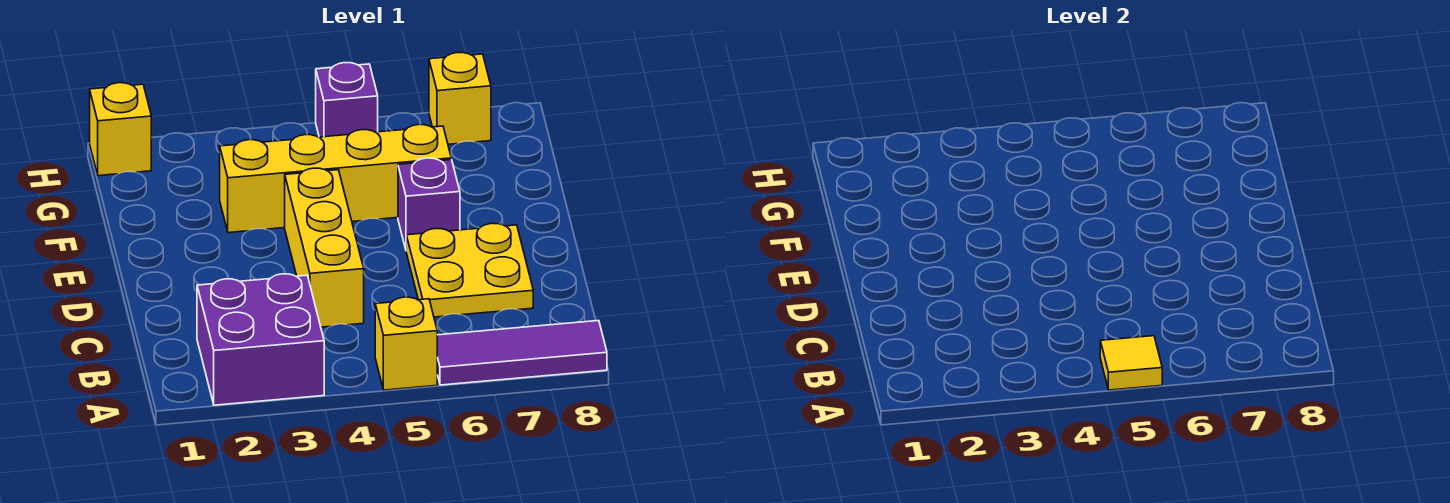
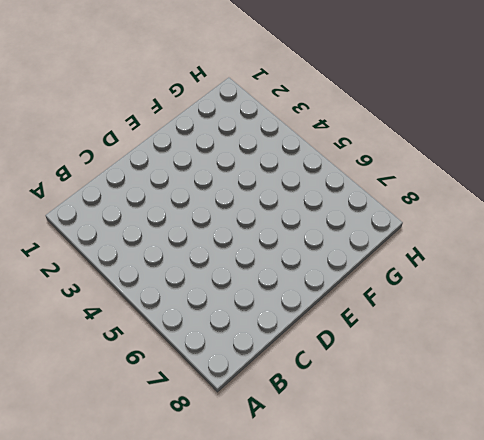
none -> purple brick A2:B3 level 1
none -> yellow brick A5 level 1

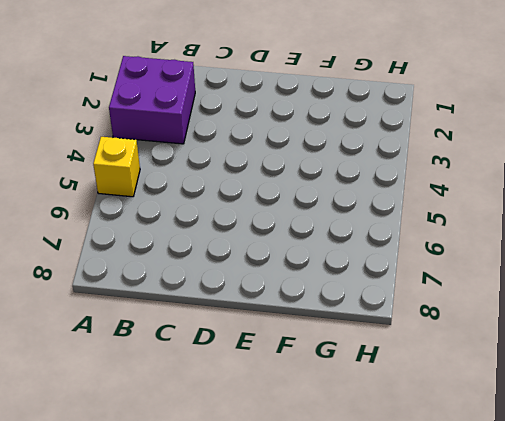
none -> purple tile A6:A8 level 1
none -> yellow brick C4:E4 level 1

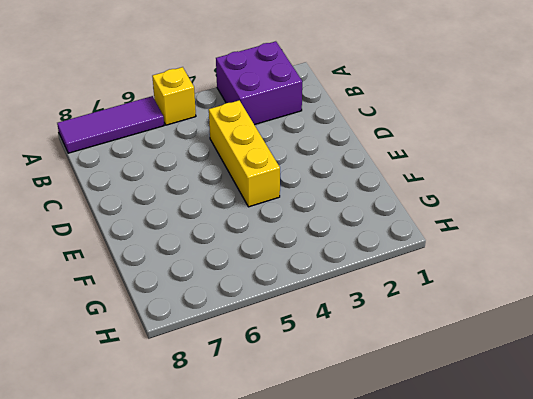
none -> yellow plate C6:D7 level 1
none -> purple brick E6 level 1

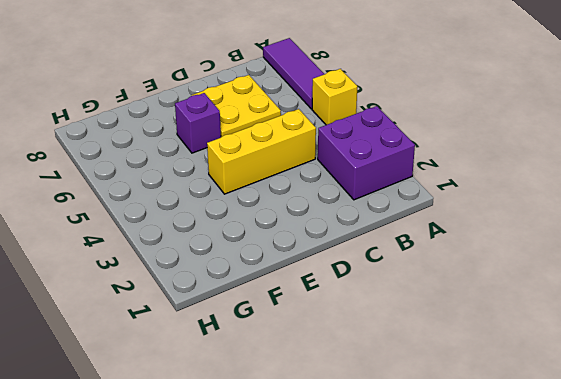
none -> yellow brick F3:F6 level 1
none -> yellow brick H1 level 1

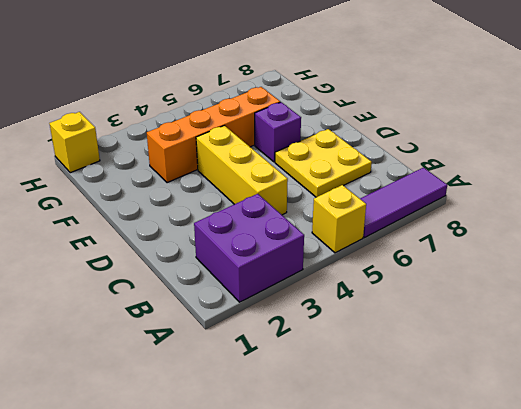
orange brick F3:F6 level 1 -> yellow brick F3:F6 level 1
none -> purple brick H5 level 1
none -> yellow brick H7 level 1

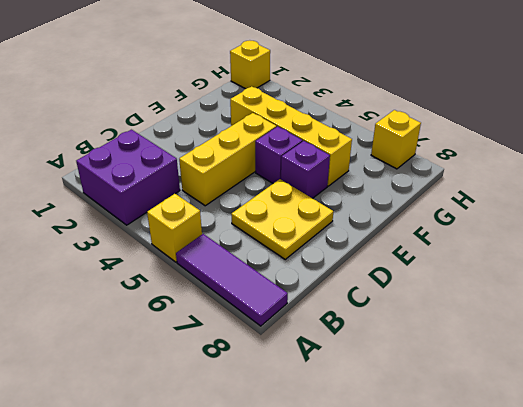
purple brick E5 level 1 -> purple brick H5 level 1
none -> yellow tile A5 level 2

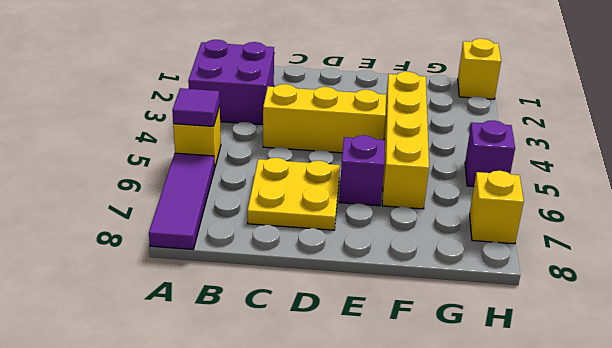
purple tile A5 level 2 -> yellow tile A5 level 2

